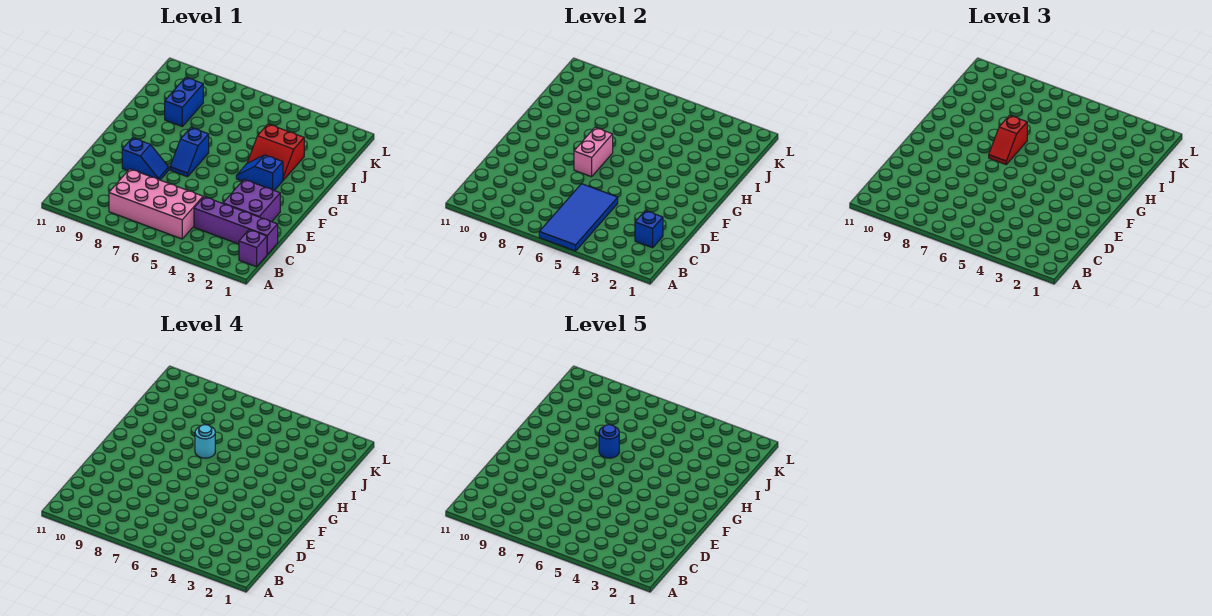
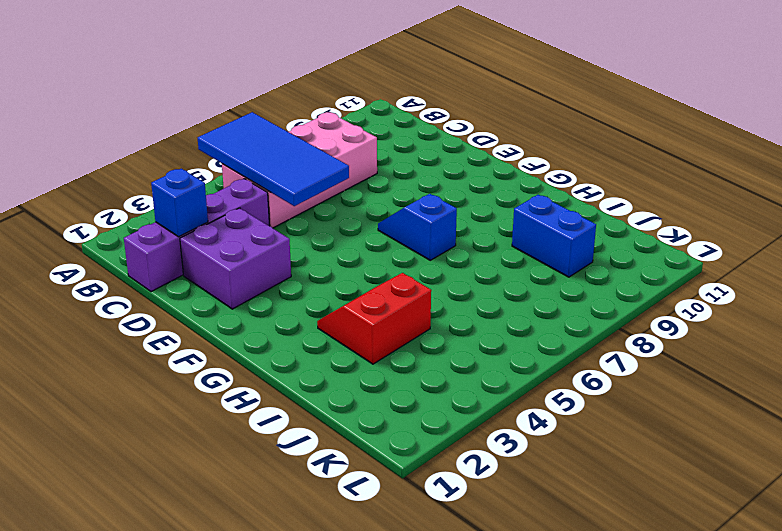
none -> purple brick B1 level 1
none -> blue slope E8:E9 level 1 top 9
none -> blue slope G3:G4 level 1 top 3

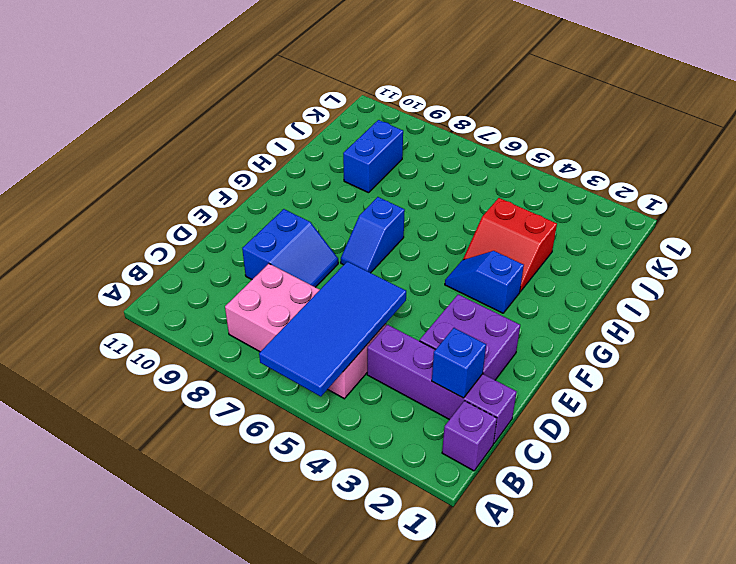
blue slope D8:E9 level 1 top 9 -> blue slope E8:E9 level 1 top 9
none -> pink brick F7:G7 level 2
none -> red slope G7:H7 level 3 top H
none -> cyan round brick H7 level 4

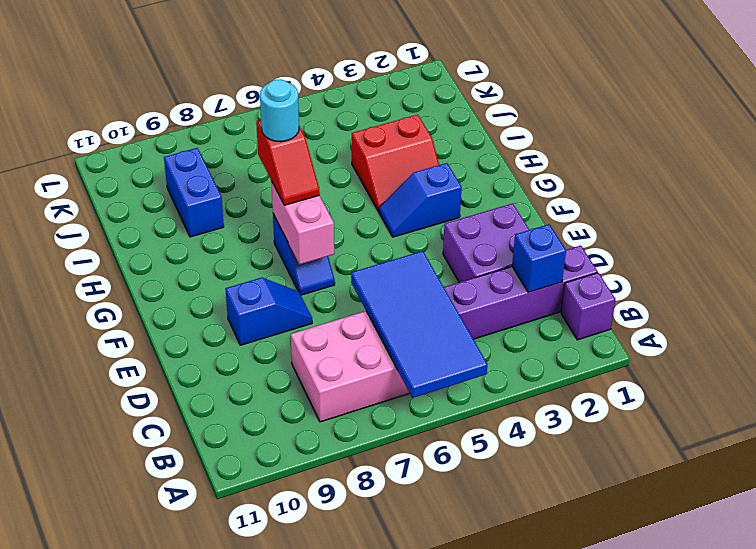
none -> blue round brick H7 level 5

